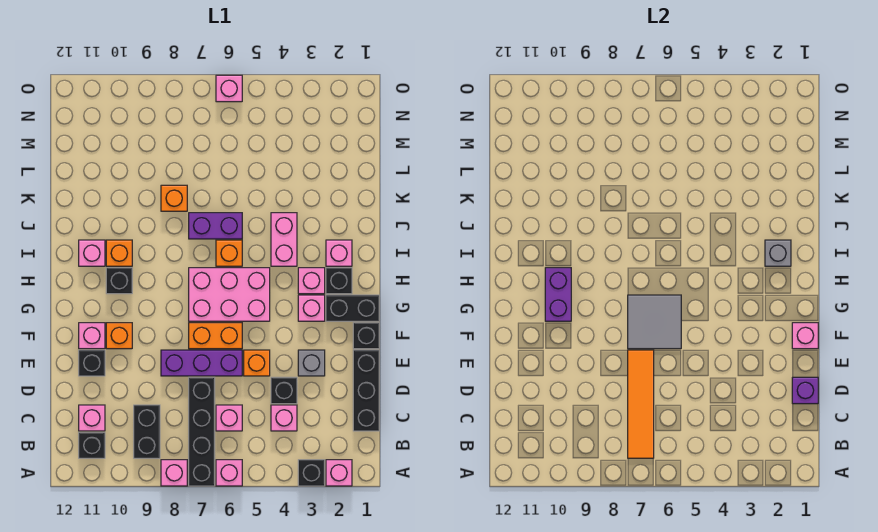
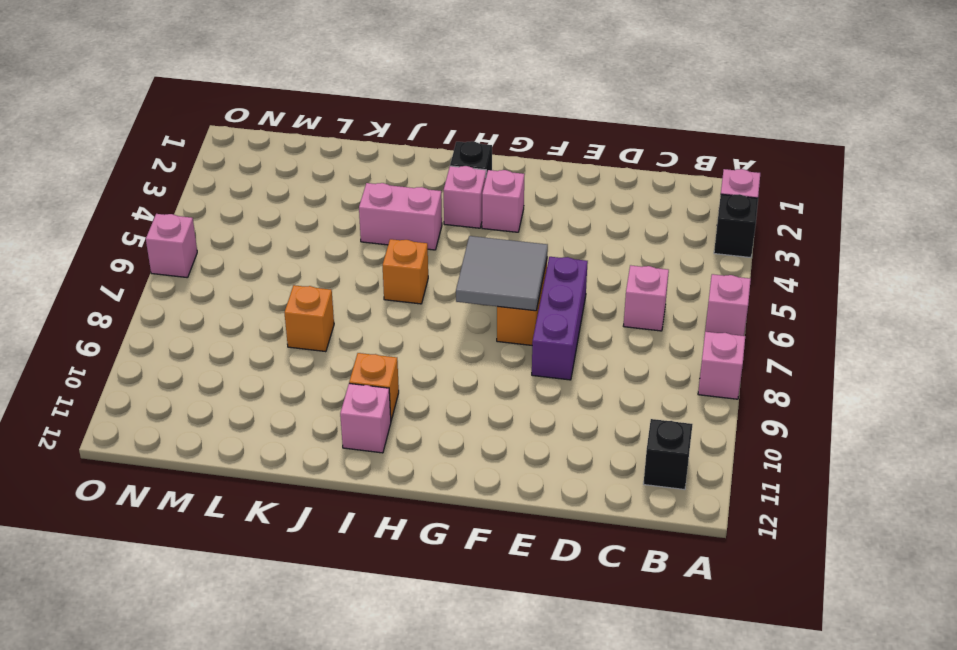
none -> black brick A7:D7 level 1
none -> black brick B9:C9 level 1
none -> black brick C1:E1 level 1
none -> pink brick C4 level 1

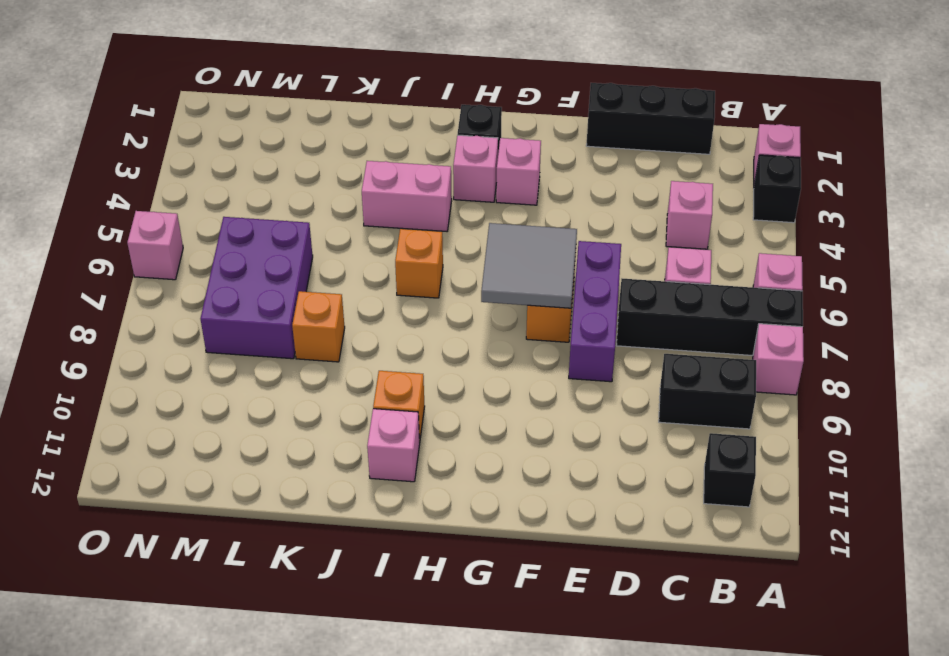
purple brick L6:M8 level 1 -> none
none -> pink brick C11 level 1
none -> black brick D4 level 1
none -> grey brick E3 level 1
none -> orange brick E5 level 1

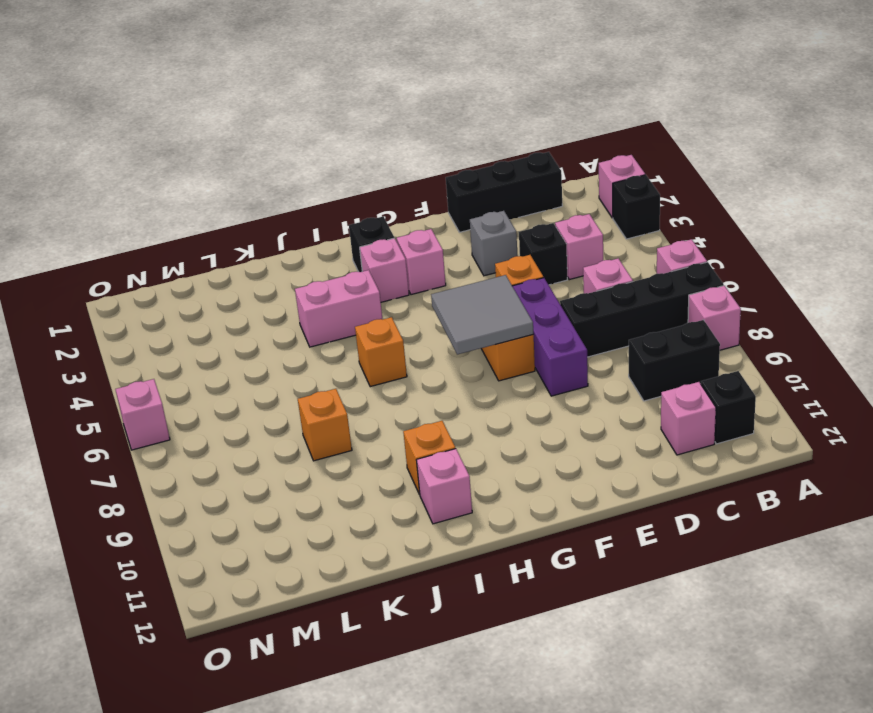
none -> black brick E11 level 1
none -> black brick F1 level 1
none -> orange brick F10 level 1
none -> pink brick F11 level 1

